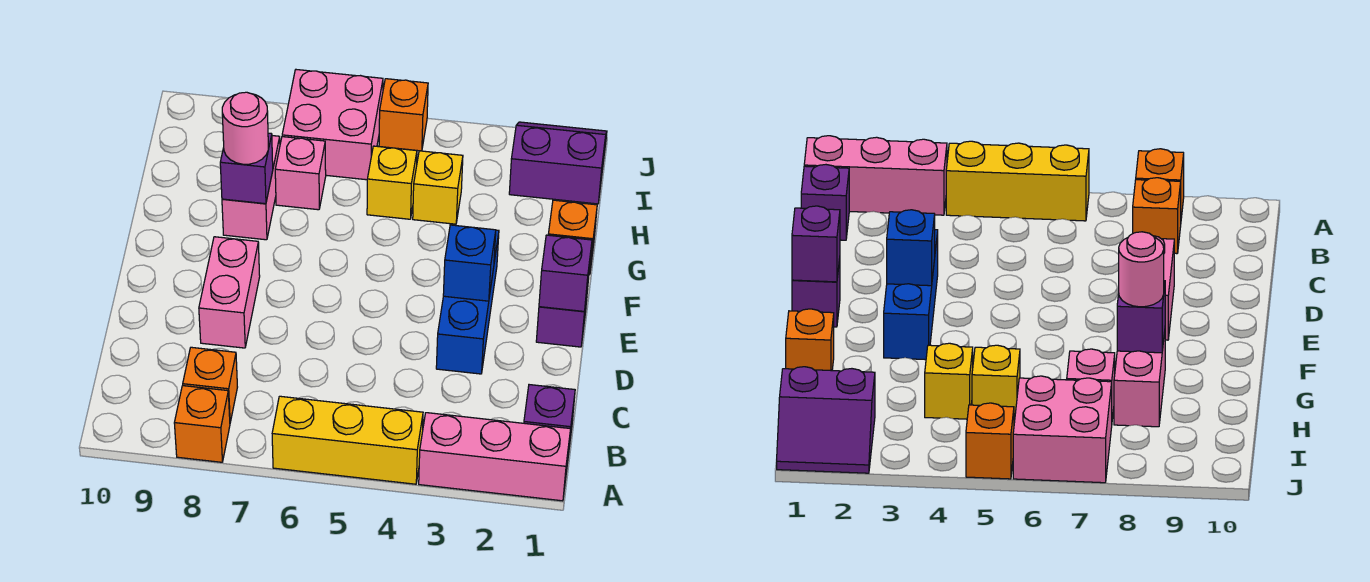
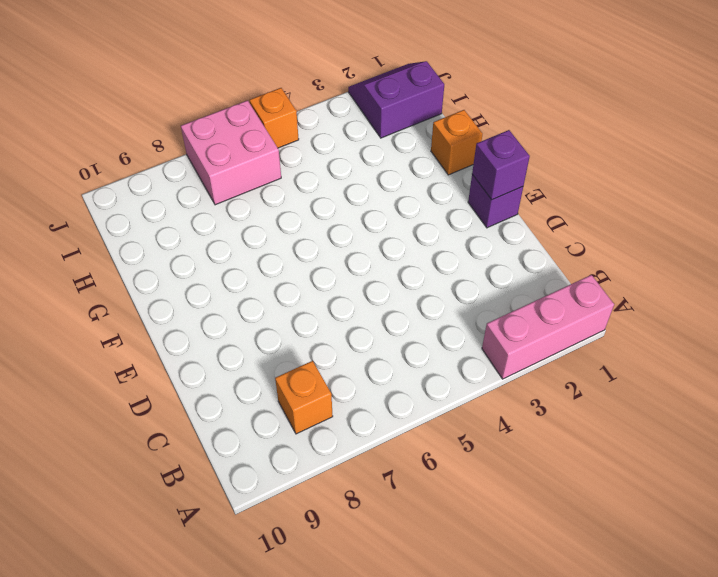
none -> yellow brick A4:A6 level 1
none -> orange brick A8 level 1
none -> purple brick B1 level 1

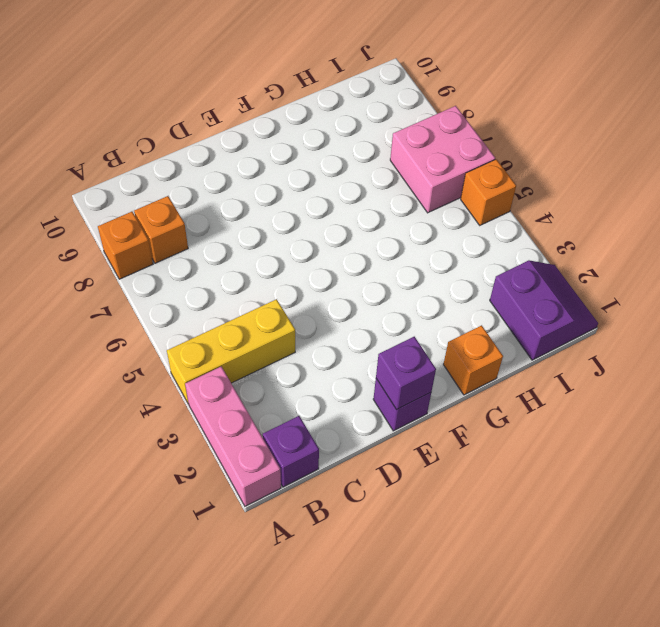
yellow brick A4:C4 level 1 -> yellow brick A4:A6 level 1
none -> blue brick D3:F3 level 1
none -> pink brick D8:E8 level 1
none -> pink brick G8:H8 level 1

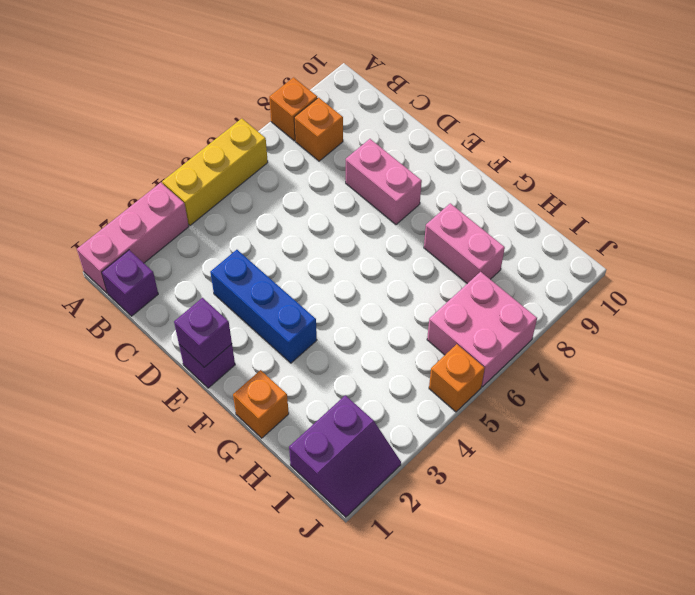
none -> yellow brick H4 level 1
none -> yellow brick H5 level 1
none -> pink brick H7 level 1

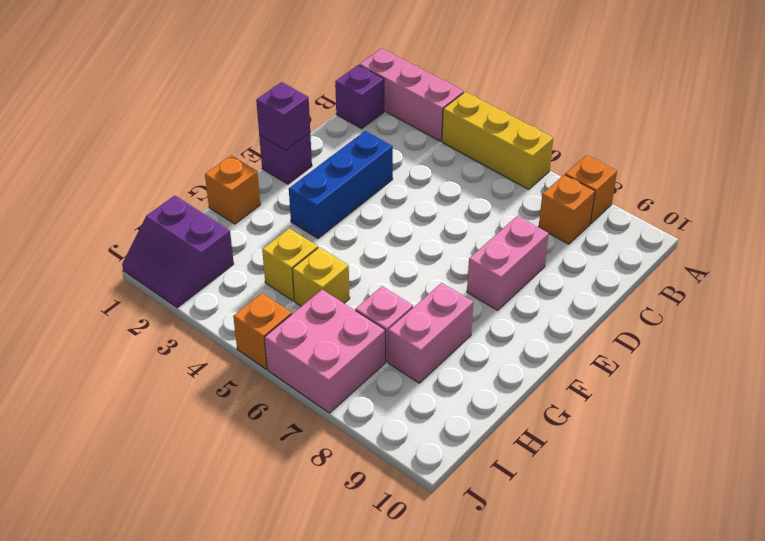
none -> blue brick E3 level 2
none -> purple brick G8 level 2
none -> pink round brick G8 level 3

